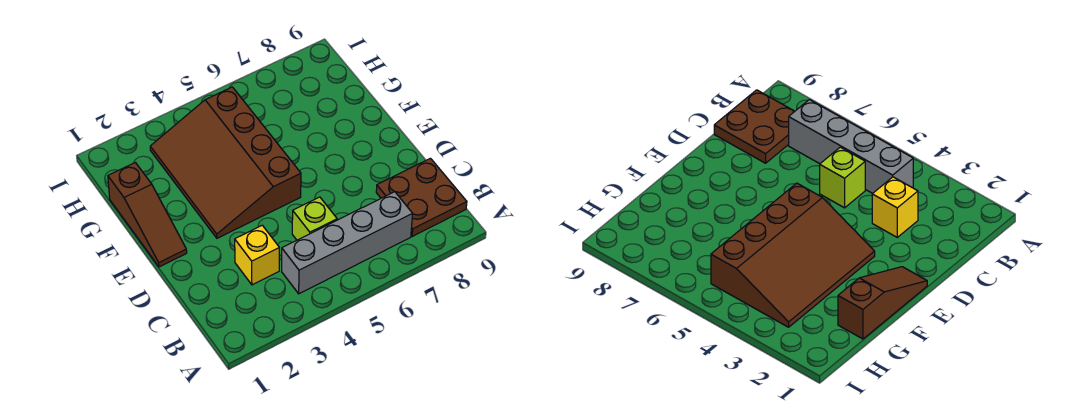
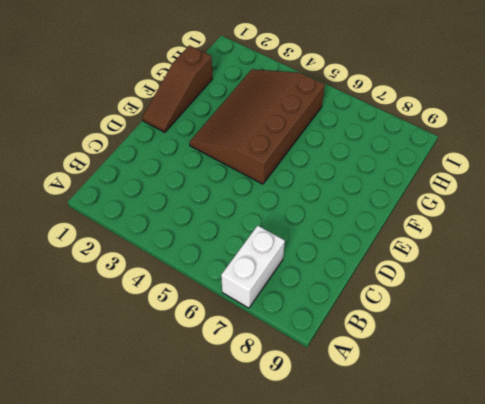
white brick A7:B7 level 1 -> grey brick B4:B7 level 1
none -> brown plate B8:C9 level 1
none -> yellow brick C3 level 1

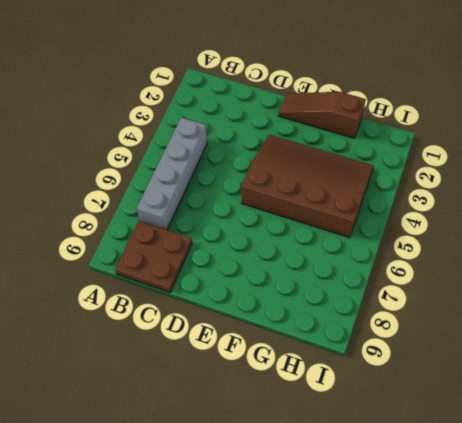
none -> yellow brick C3 level 1
none -> lime brick C5 level 1

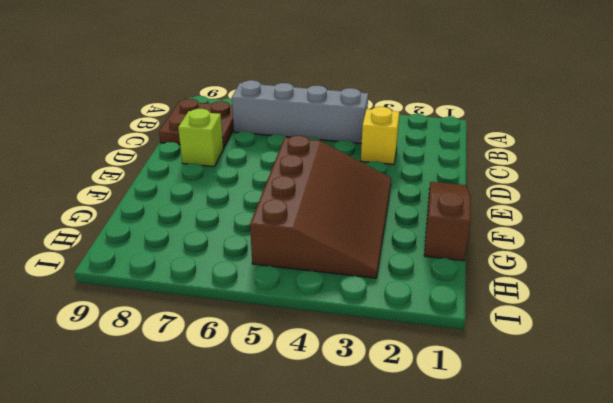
lime brick D8 level 1 -> lime brick C5 level 1

